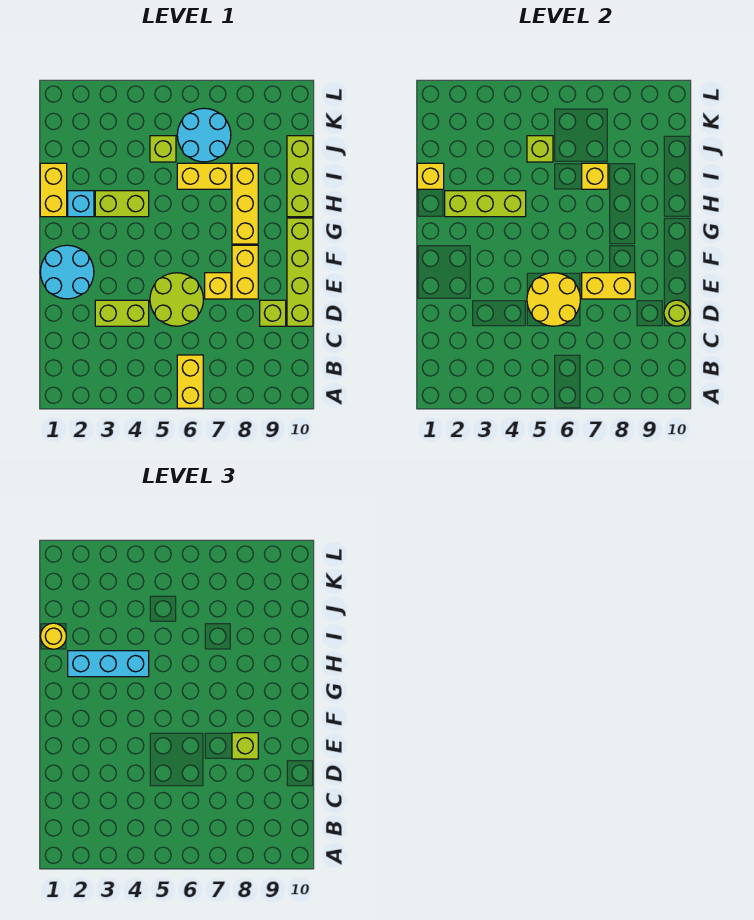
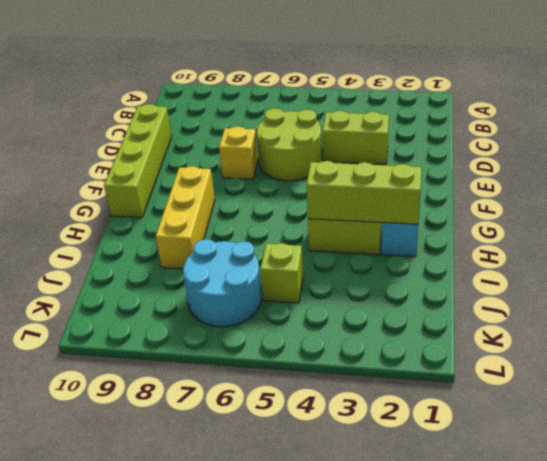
none -> yellow brick A6:B6 level 1
none -> lime brick D9 level 1
none -> cyan round brick E1:F2 level 1

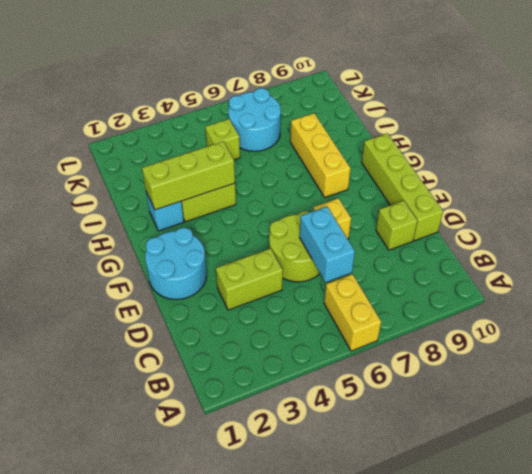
cyan brick C6:D6 level 2 -> yellow round brick D5:E6 level 2
none -> yellow brick E8:F8 level 1
none -> yellow brick H1:I1 level 1
none -> lime brick H10:J10 level 1

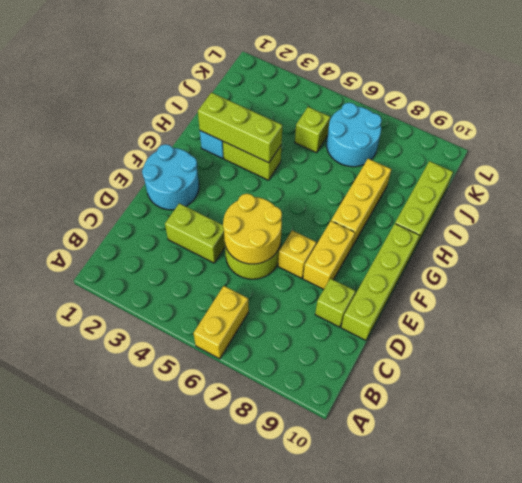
none -> yellow brick H1:I1 level 1
none -> yellow brick I6:I7 level 1
none -> lime round brick D10 level 2

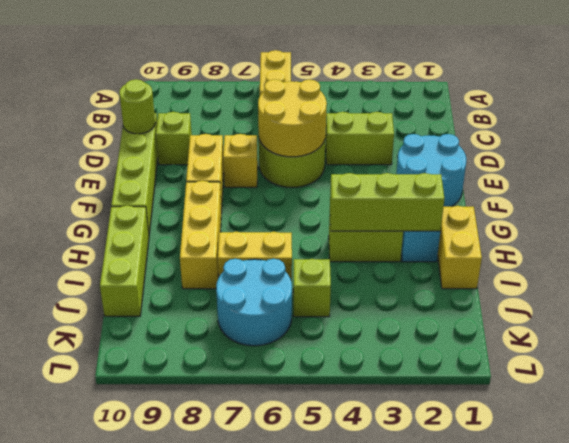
none -> yellow brick E7:E8 level 2
none -> yellow brick I1 level 2
none -> yellow brick I7 level 2

